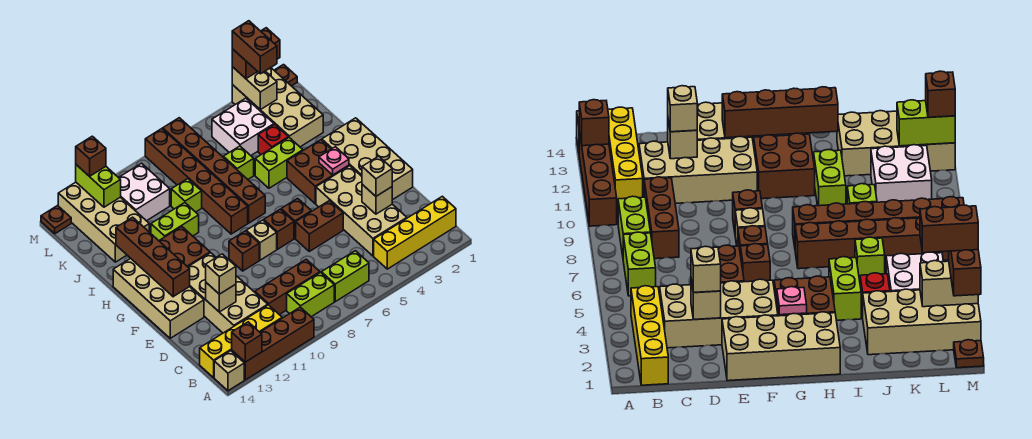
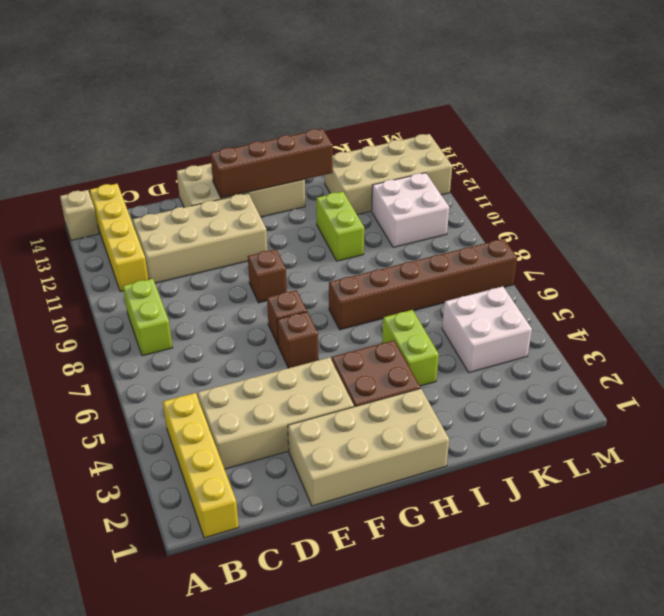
none -> brown brick A10:A13 level 1
none -> lime brick B6:B7 level 1
none -> brown brick C8:C10 level 1
none -> brown brick E5:E6 level 1

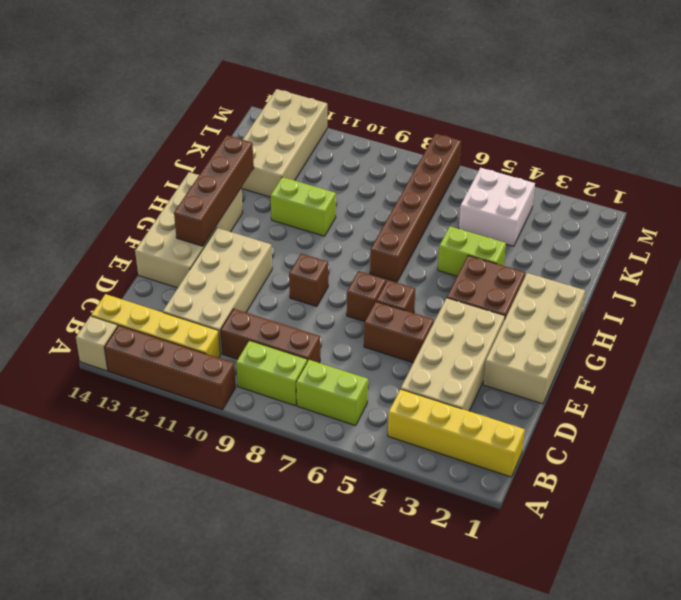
none -> tan brick F8 level 1
none -> brown brick G11:H12 level 1
none -> brown brick H8:M8 level 1
none -> tan brick J2:M3 level 1

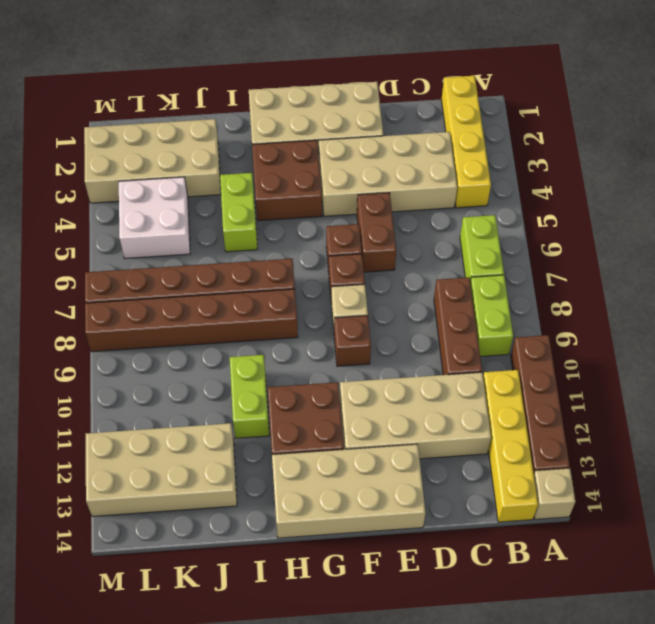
none -> red brick J4 level 1
none -> lime brick J6 level 1
none -> lime brick J9 level 1
none -> white brick K10:L11 level 1

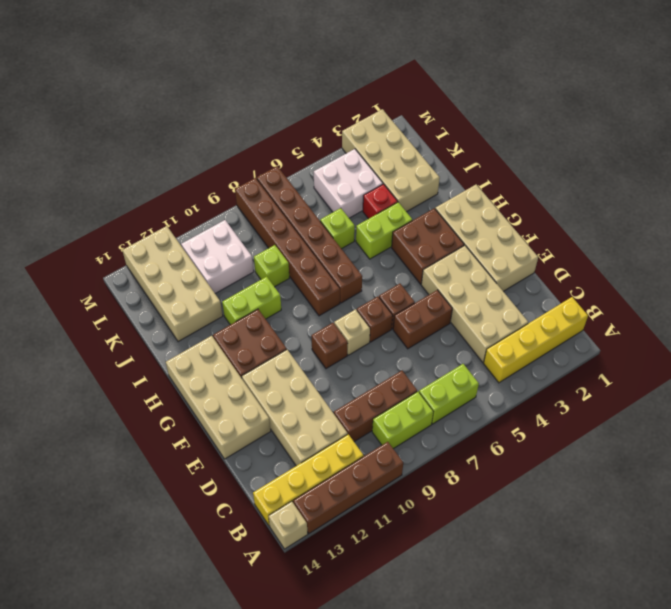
none -> brown plate M1 level 1
none -> brown plate M14 level 1
none -> brown brick A13 level 2
none -> tan brick D3 level 2

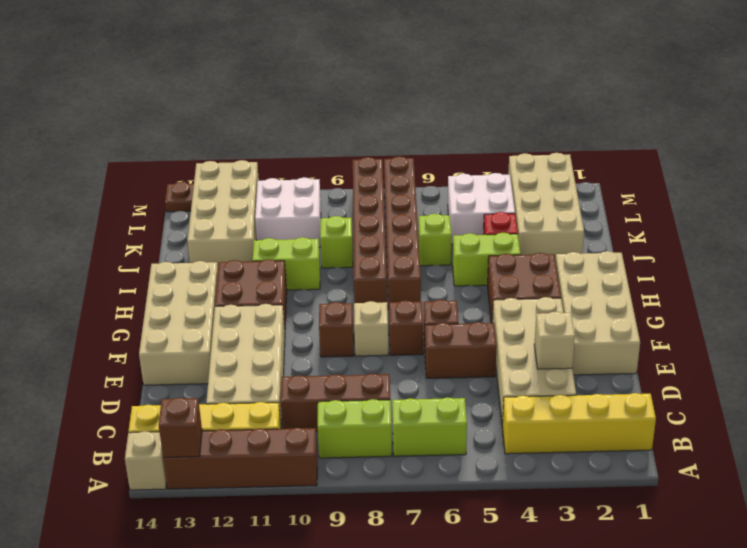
none -> brown plate M1 level 1
none -> tan brick D12 level 2
none -> brown brick F13:I13 level 2
none -> pink plate G3 level 2

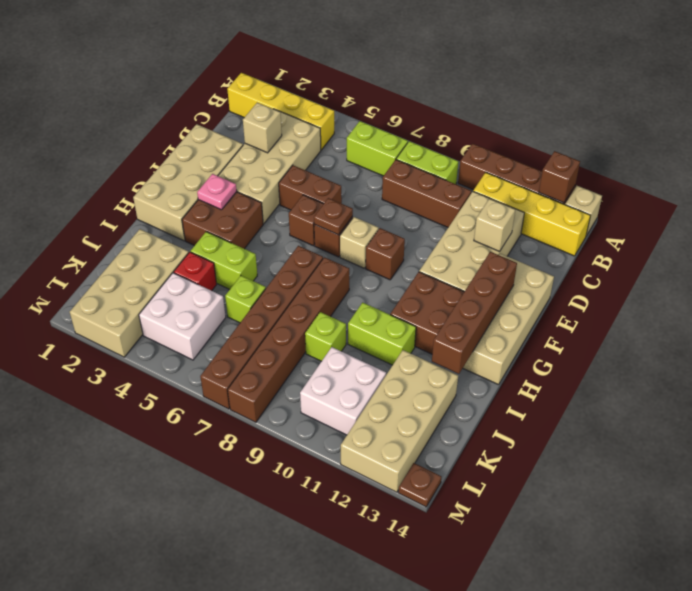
brown plate F7 level 2 -> brown plate M1 level 1
none -> tan brick L3:M3 level 2
none -> lime brick L12:M12 level 2
none -> tan brick D3 level 3
none -> tan brick D12 level 3

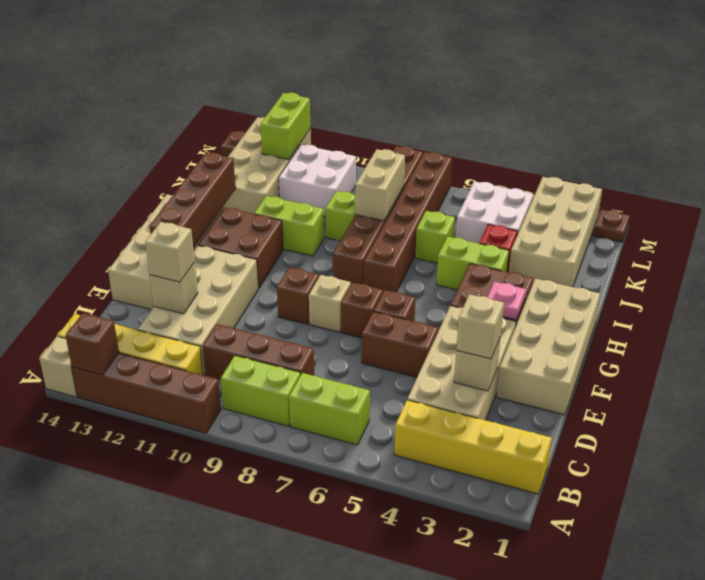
tan brick J8:K8 level 2 -> tan brick L3:M3 level 2
none -> brown brick M2:M3 level 3
none -> brown brick M12 level 3
none -> brown brick L3:M3 level 4

